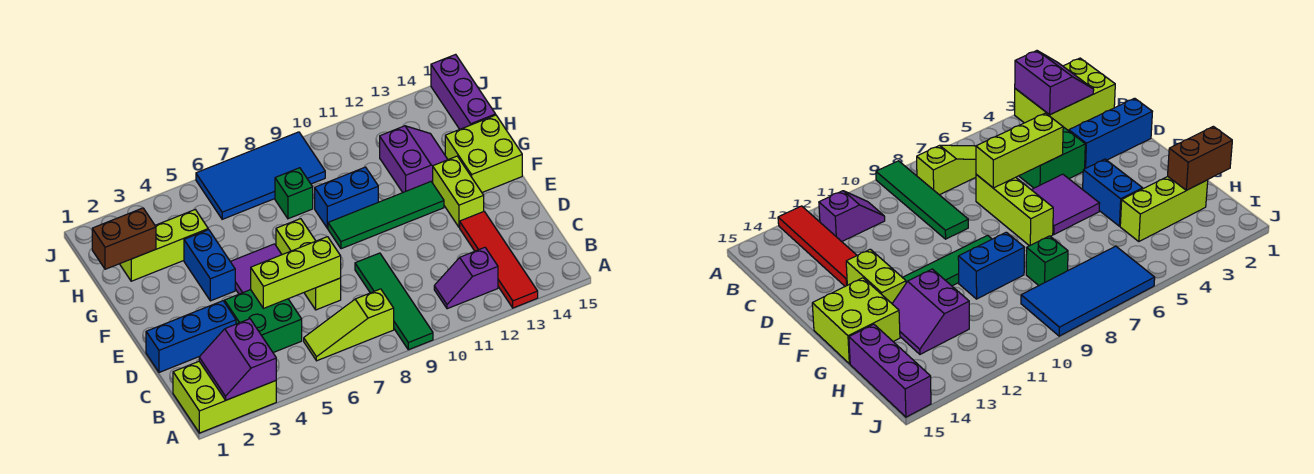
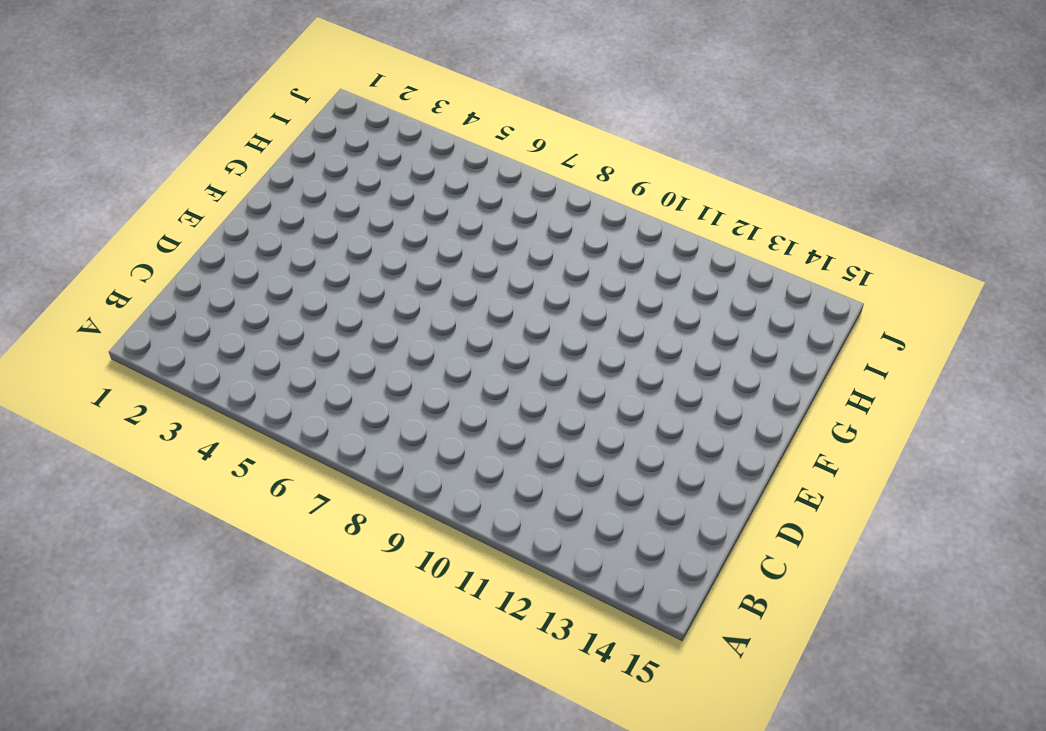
none -> lime brick A1:B3 level 1
none -> green tile A9:D9 level 1
none -> red tile A13:D13 level 1

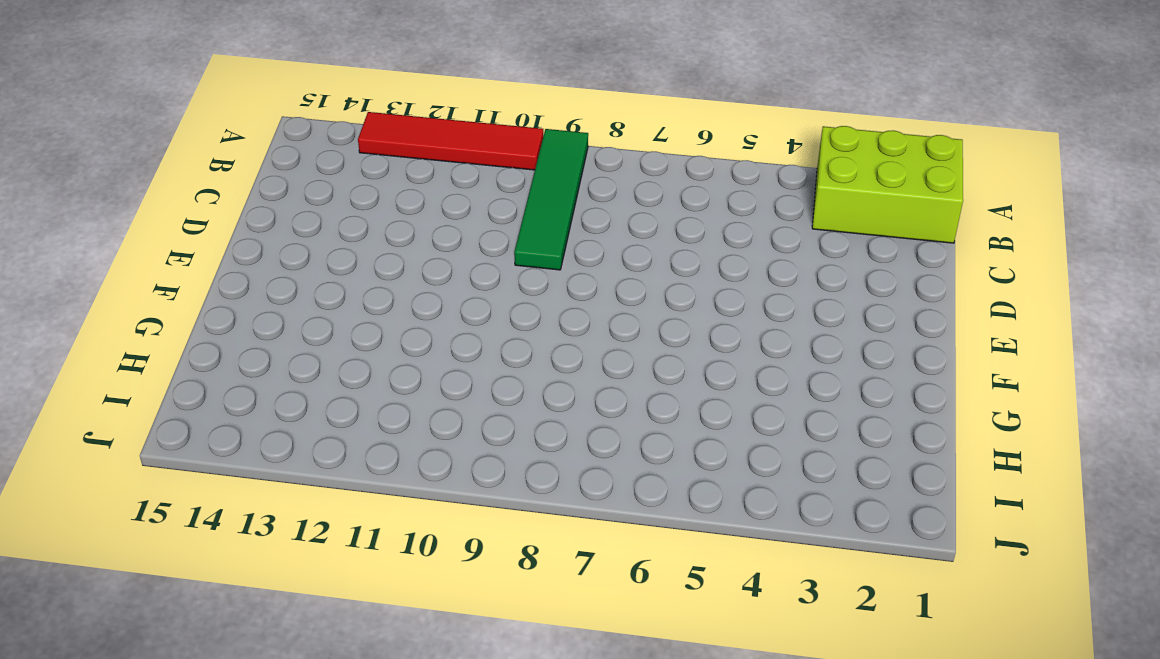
red tile A10:A13 level 1 -> red tile A13:D13 level 1
none -> lime slope B6:B8 level 1 top 8
none -> purple slope B11:B12 level 1 top 12
none -> green brick C4:D5 level 1

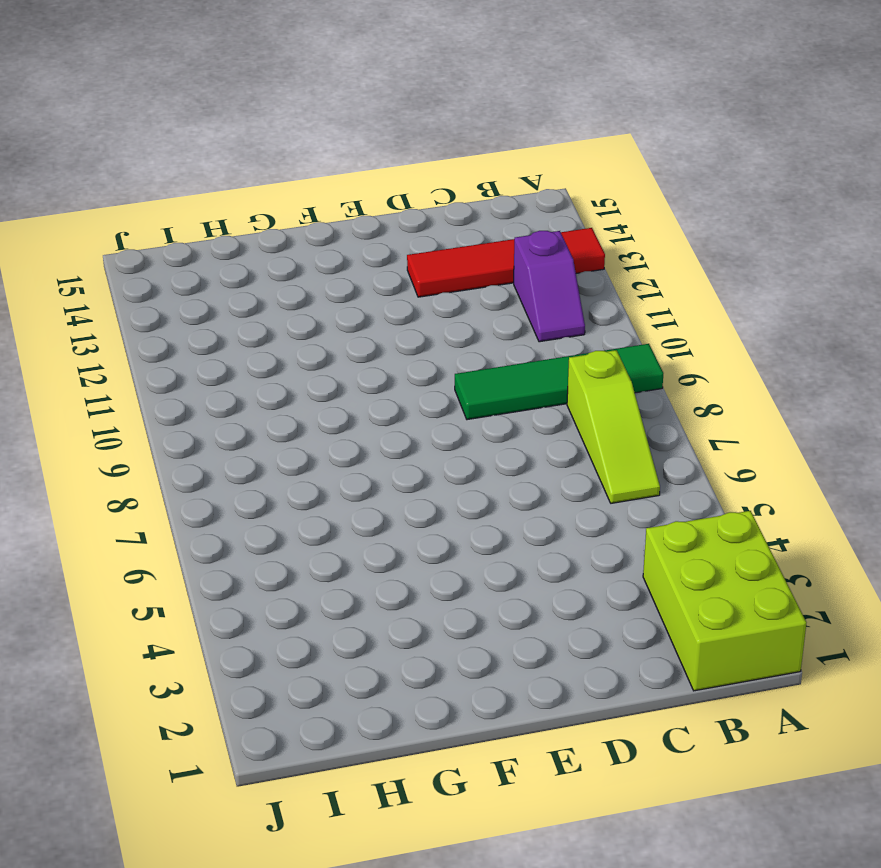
none -> green brick C4:D5 level 1
none -> blue brick D1:D3 level 1
none -> lime brick D7:F7 level 1

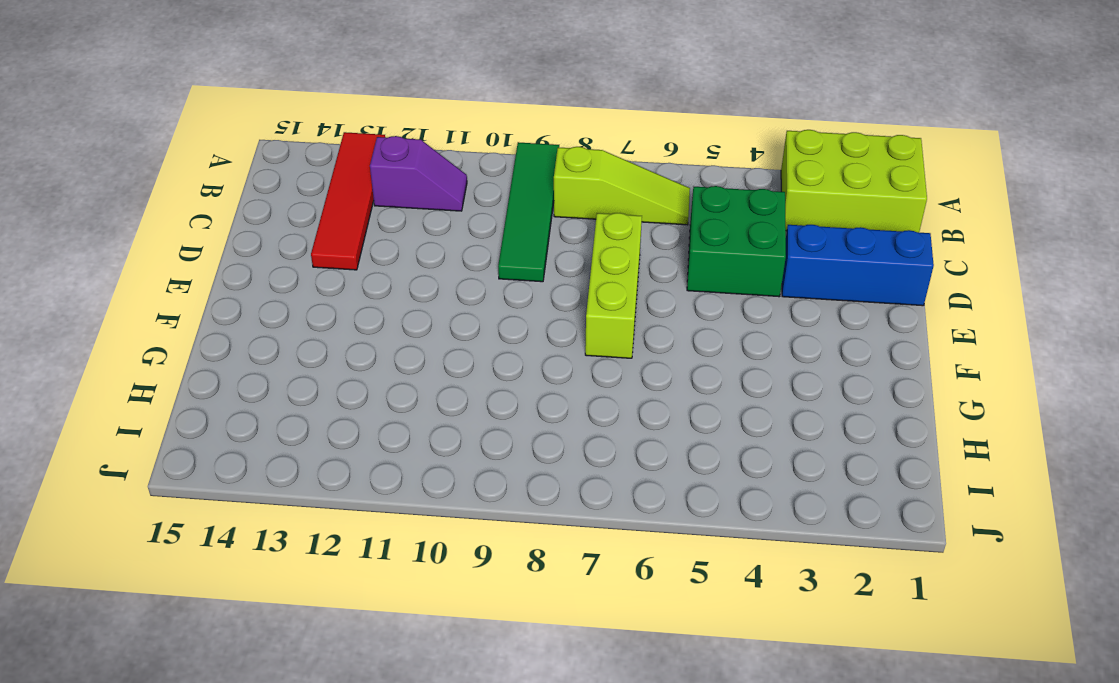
none -> purple tile E5:F6 level 1
none -> lime brick E13:F13 level 1
none -> blue brick F4:G4 level 1

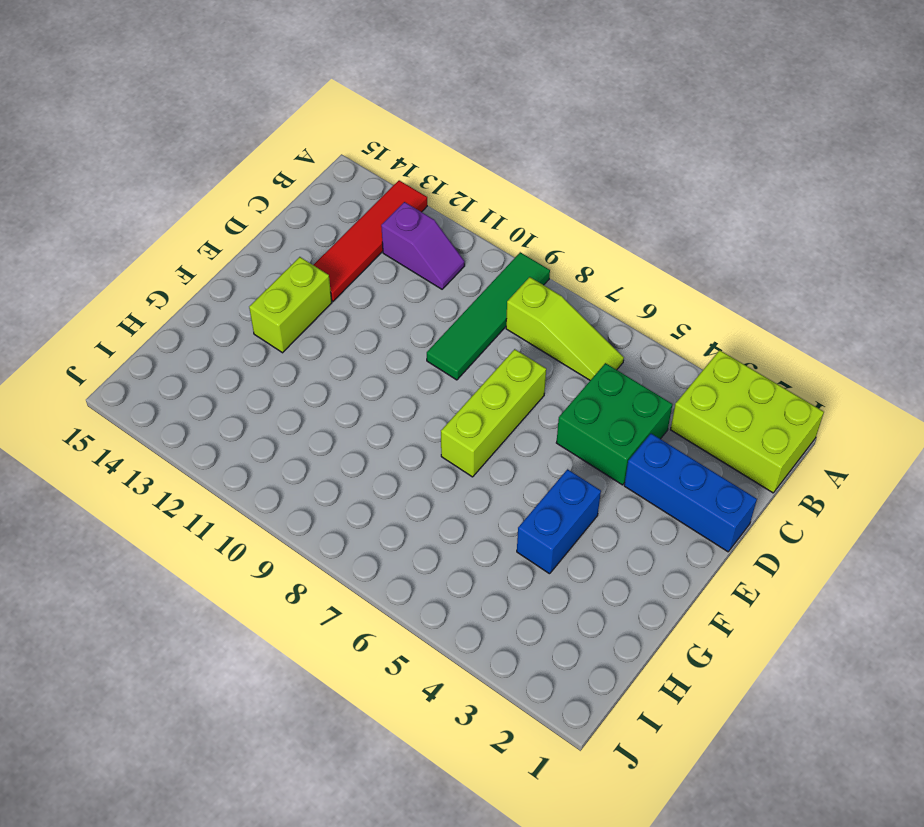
none -> purple tile E5:F6 level 1
none -> green tile F9:F12 level 1
none -> lime brick F14:G15 level 1

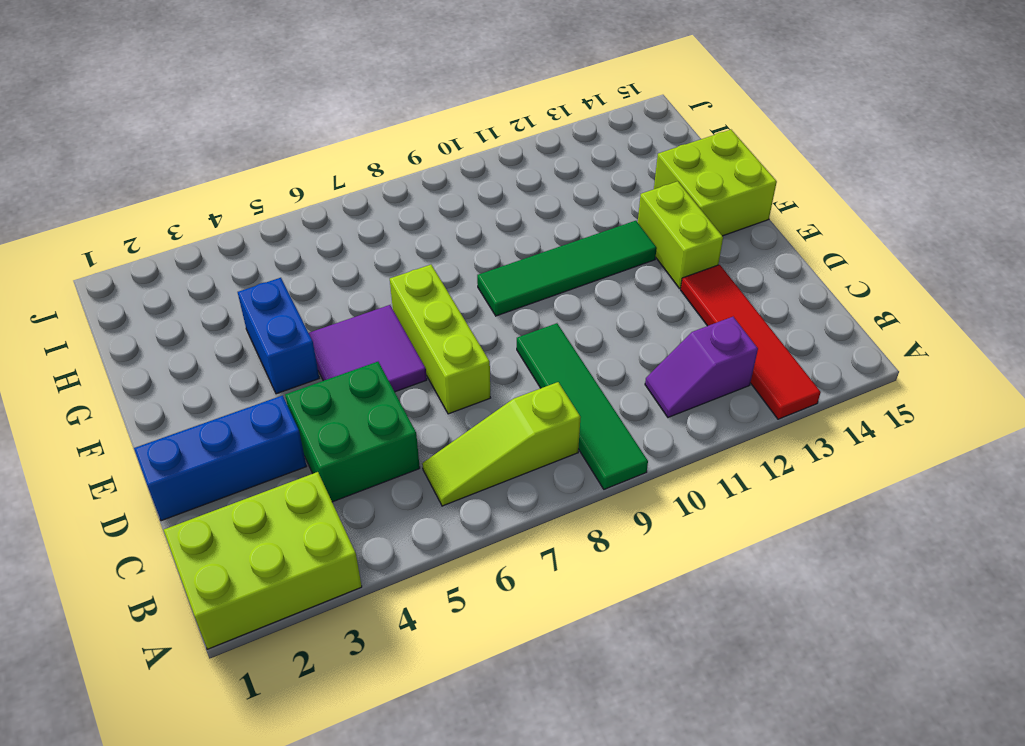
none -> blue brick G9:G10 level 1
none -> purple slope G12:H13 level 1 top 12
none -> lime brick H2:H4 level 1

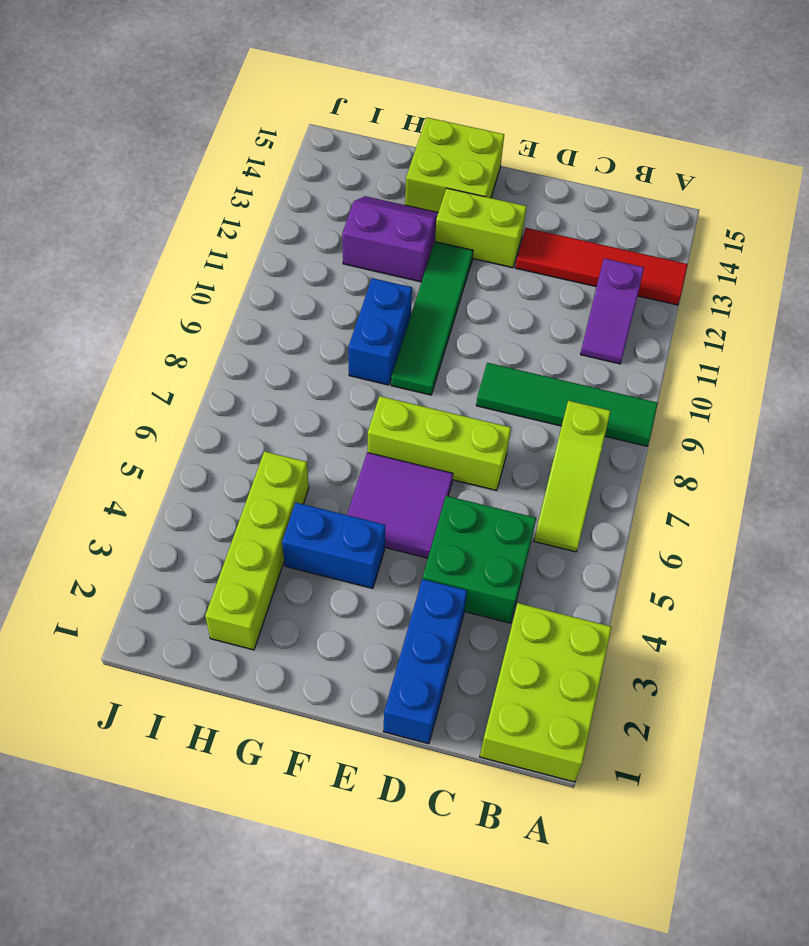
lime brick H2:H5 level 1 -> lime brick H2:H4 level 1
none -> green brick H8 level 1
none -> purple brick H15:J15 level 1
none -> blue tile I6:J9 level 1

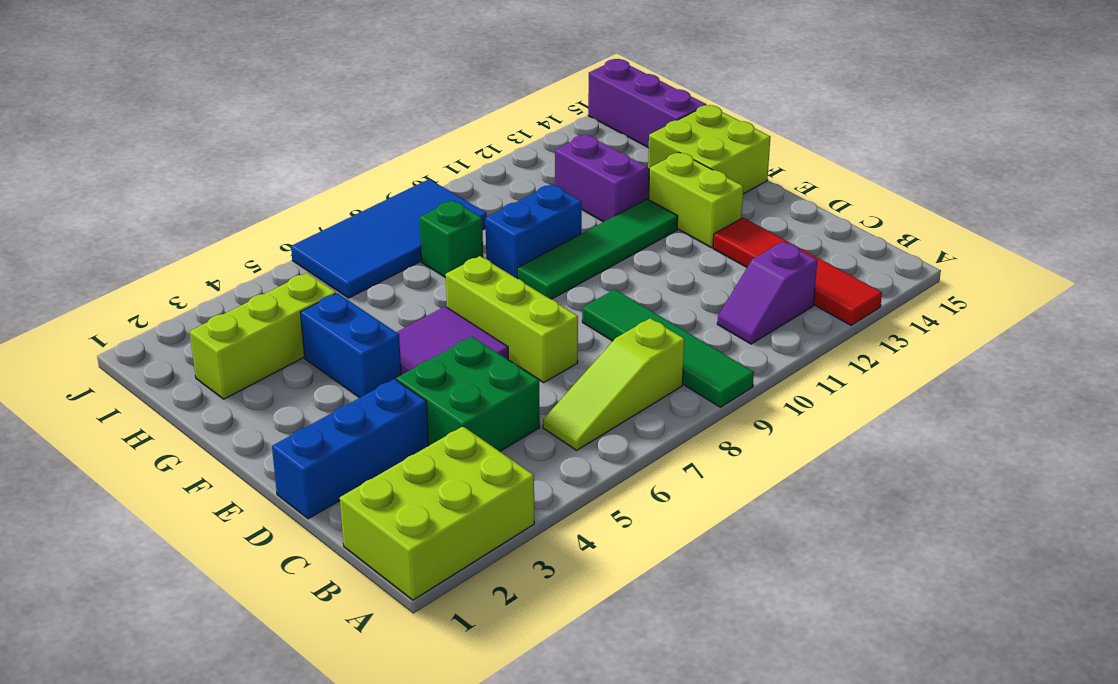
none -> purple slope A2:B3 level 2 top 3
none -> lime brick D5:D7 level 2
none -> brown brick H1:H2 level 2

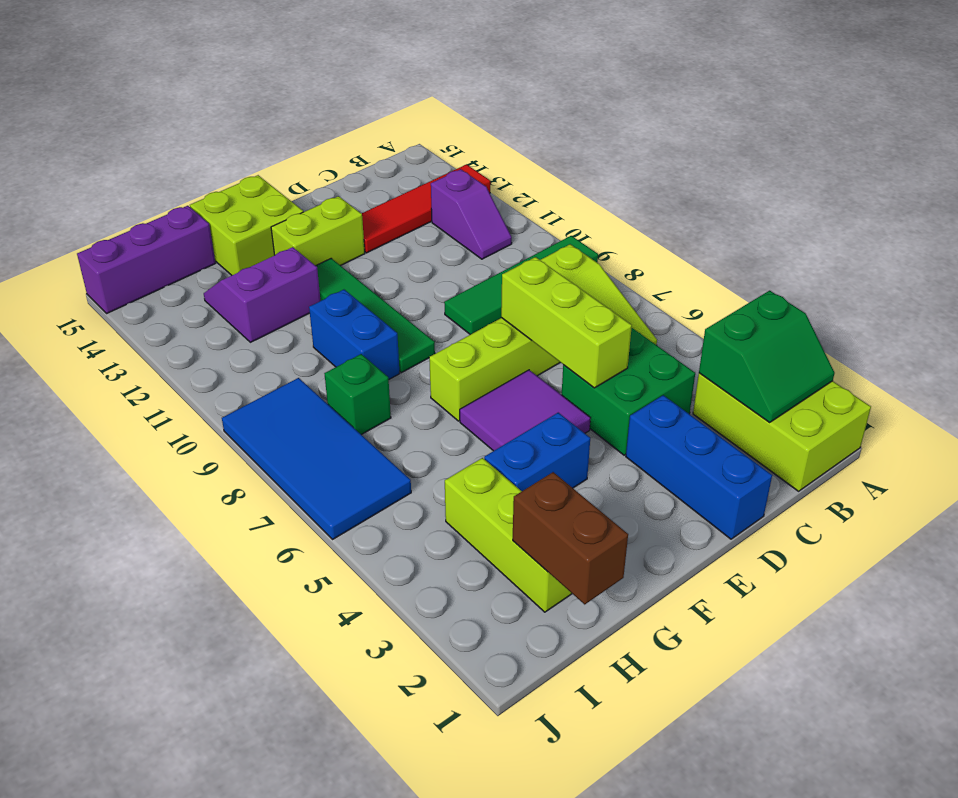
green slope A2:B3 level 2 top 3 -> purple slope A2:B3 level 2 top 3

